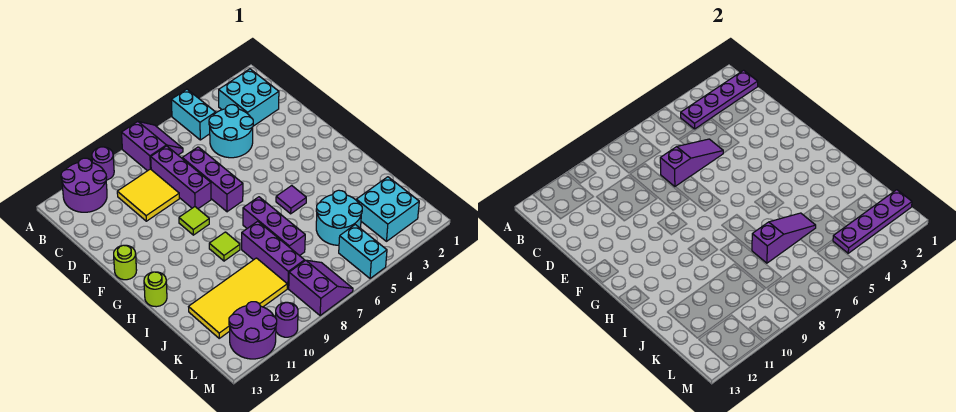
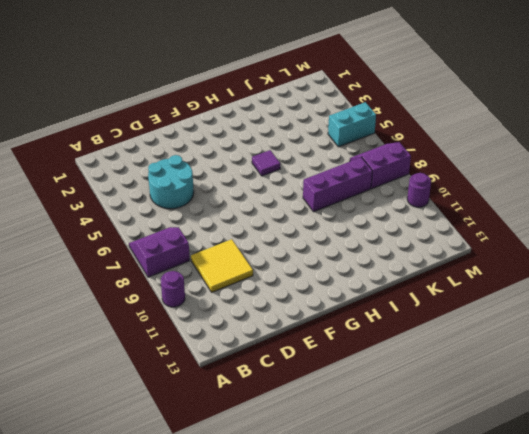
none -> cyan brick A5:B5 level 1
none -> purple round brick A11:B12 level 1
none -> cyan brick B2:C3 level 1

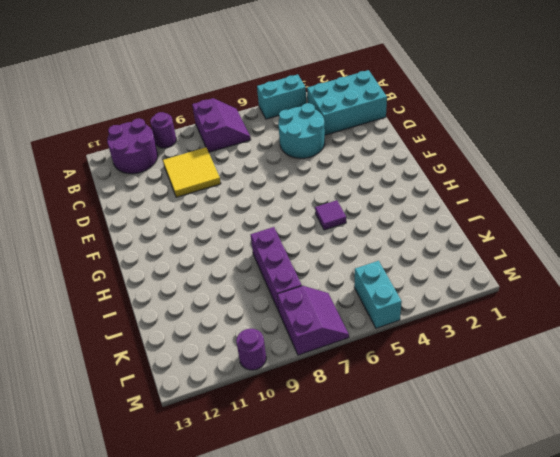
cyan brick A4:A5 level 1 -> cyan brick A5:B5 level 1
cyan brick B1:C3 level 1 -> cyan brick B2:C3 level 1
none -> purple brick C8:E8 level 1
none -> purple brick D7:F7 level 1
none -> lime tile F9 level 1

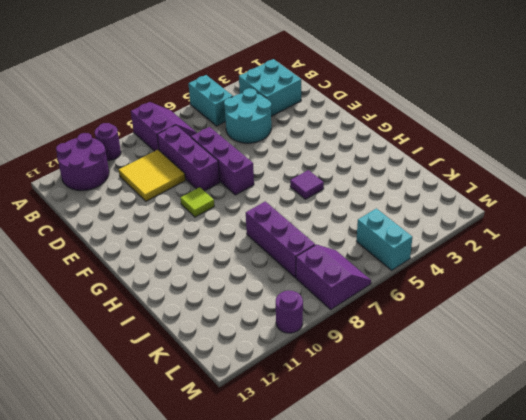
none -> lime round brick F13 level 1
none -> purple brick H7:J7 level 1
none -> lime tile H9 level 1

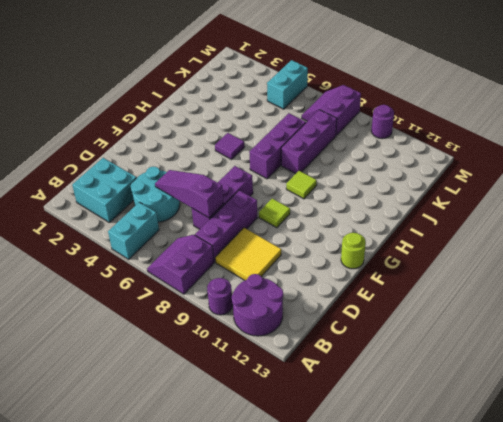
none -> lime round brick H13 level 1
none -> cyan round brick J4:K5 level 1
none -> yellow tile J9:K12 level 1

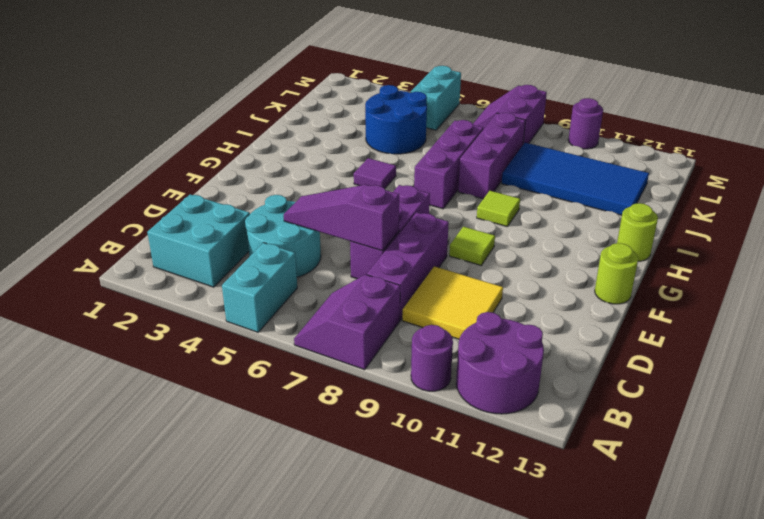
blue round brick J4:K5 level 1 -> cyan round brick J4:K5 level 1
blue tile J9:K12 level 1 -> yellow tile J9:K12 level 1
none -> cyan brick K2:L3 level 1
none -> purple round brick L11:M12 level 1
none -> purple plate B1:B4 level 2

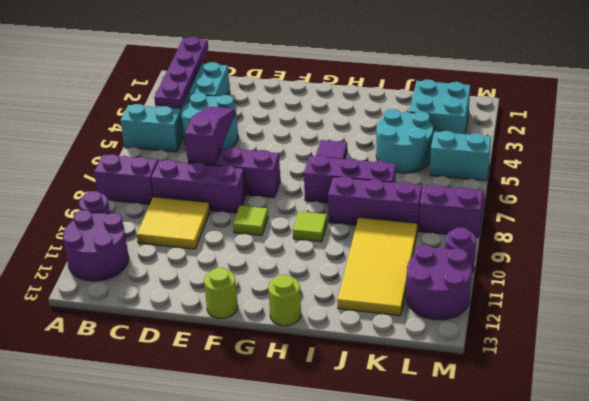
none -> purple slope J5:J7 level 2 top 7
none -> purple plate L1:L4 level 2

